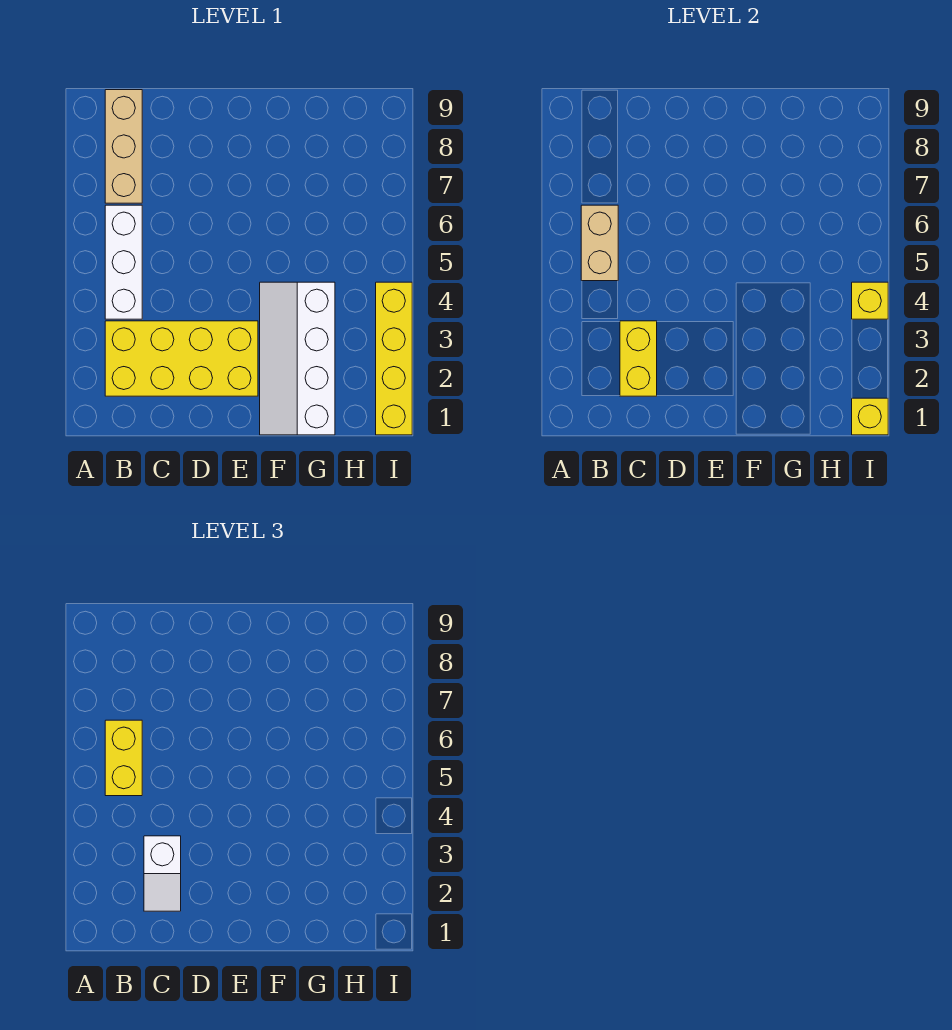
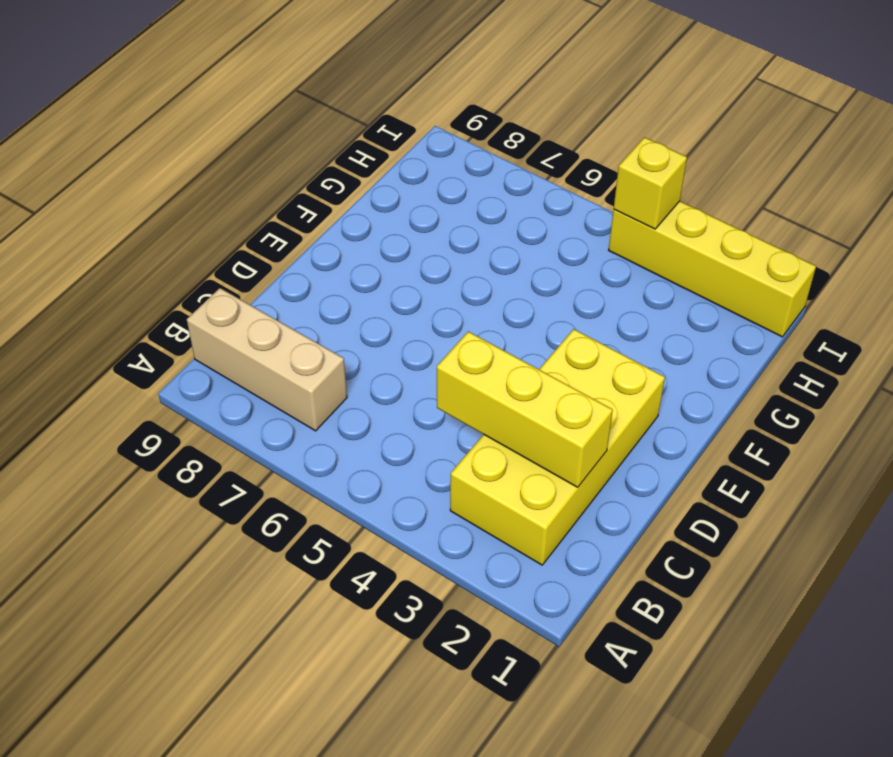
yellow brick C2:C4 level 2 -> yellow brick C2:C3 level 2
none -> white brick B4:B6 level 1
none -> white slope F1:G4 level 1 top G

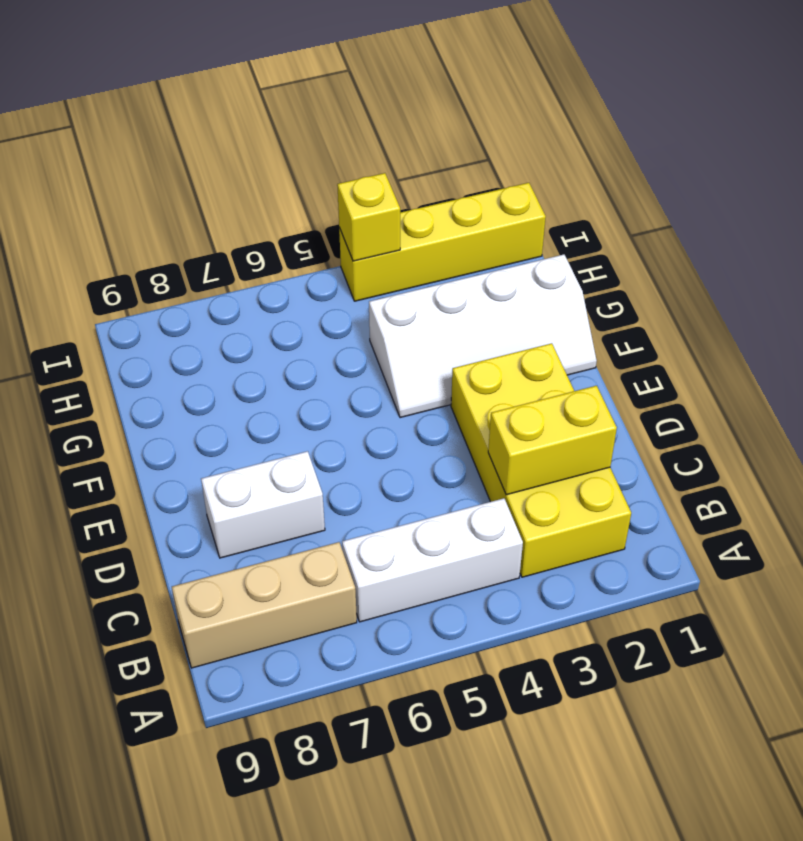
white brick D7:D8 level 1 -> none
none -> tan brick B5:B6 level 2
none -> yellow brick I1 level 2

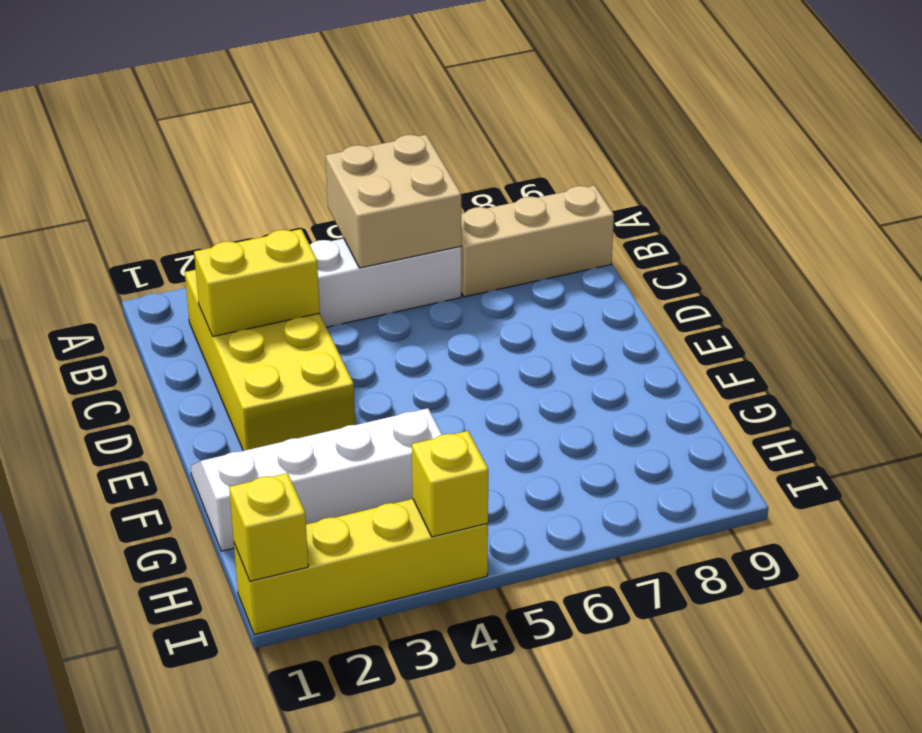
tan brick A5:B6 level 2 -> tan brick B5:B6 level 2
none -> yellow brick B5:B6 level 3
none -> white slope C2:C3 level 3 top 3

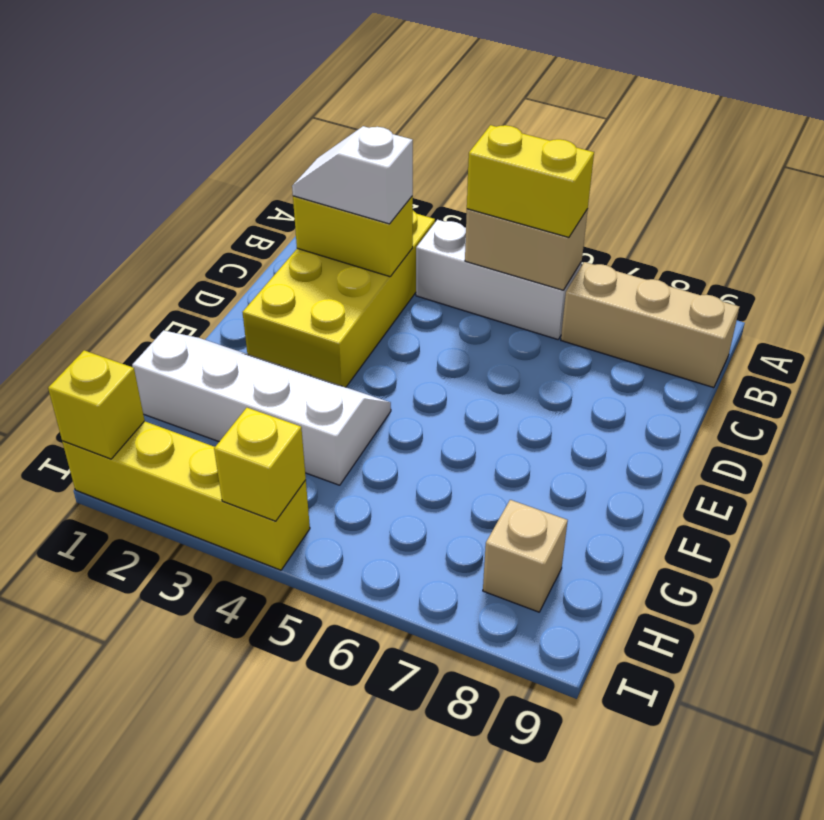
tan brick H8 level 1 -> none

